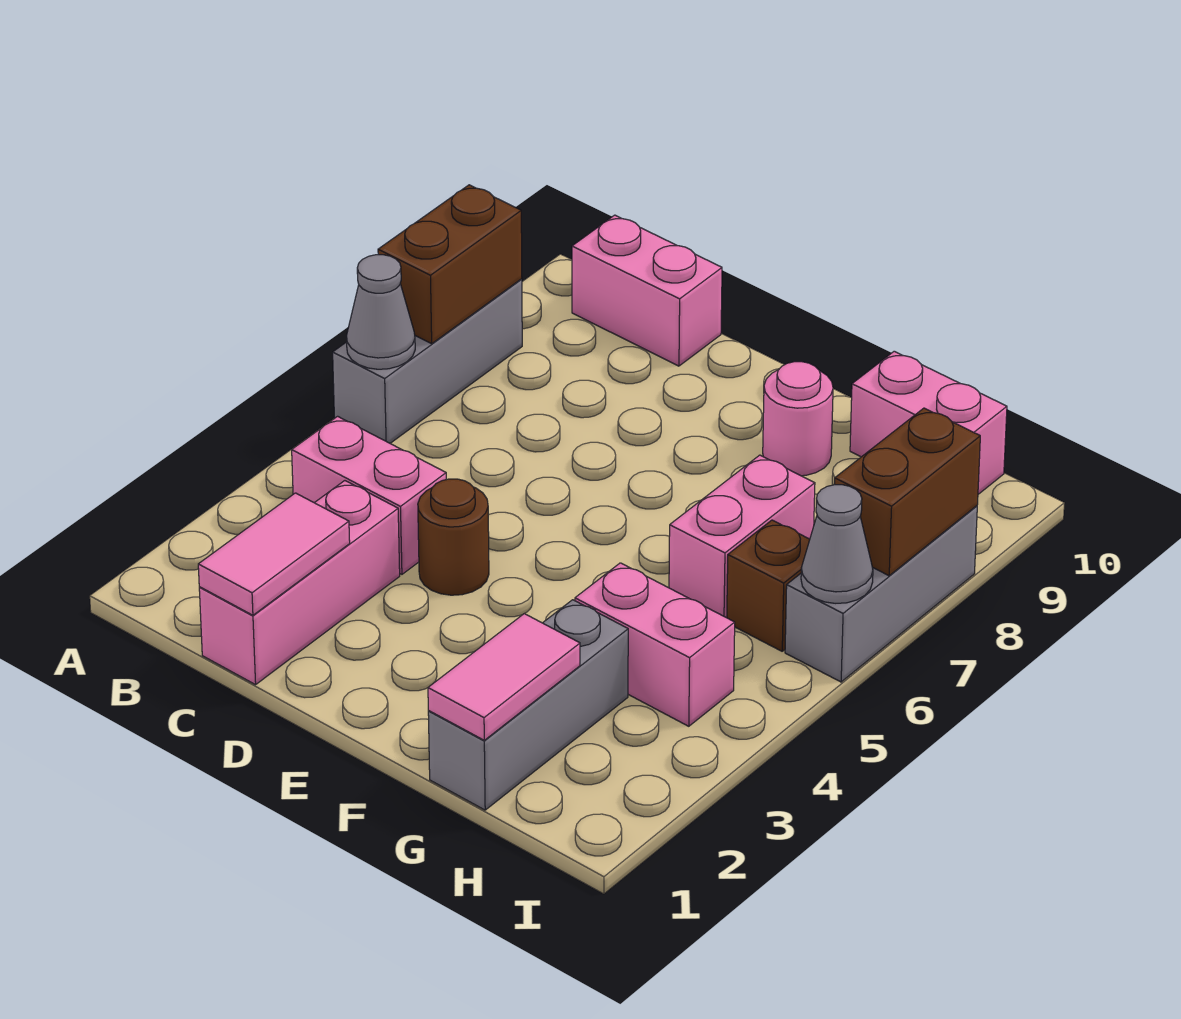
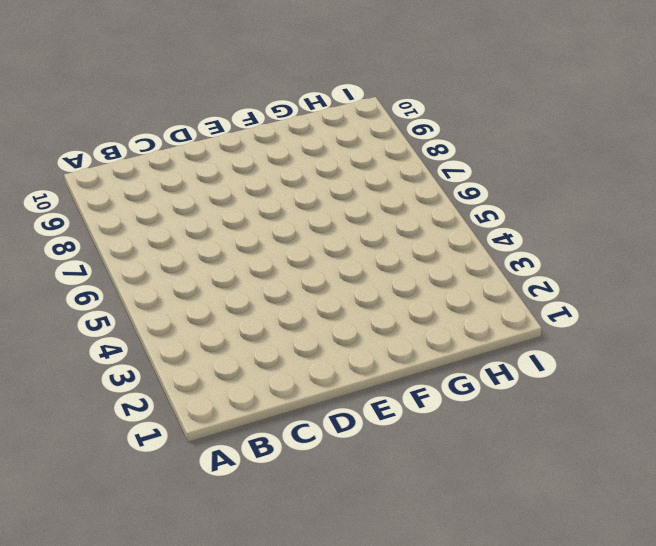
none -> grey brick A6:A8 level 1
none -> pink brick B4:C4 level 1
none -> pink brick B10:C10 level 1

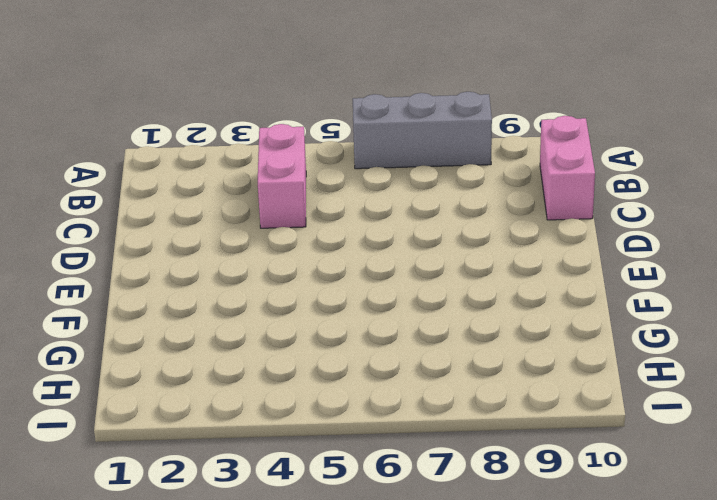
none -> pink brick C1:C3 level 1
none -> brown round brick D4 level 1
none -> pink round brick F9 level 1

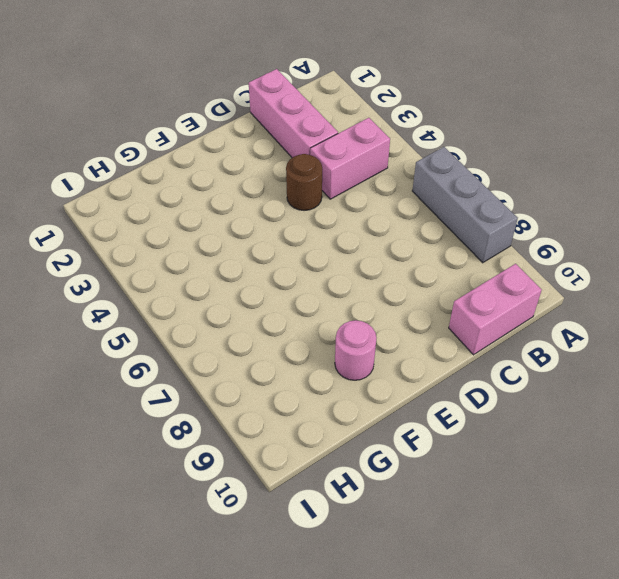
none -> grey brick G1:G3 level 1
none -> pink brick G4:H4 level 1
none -> pink brick G6:G7 level 1

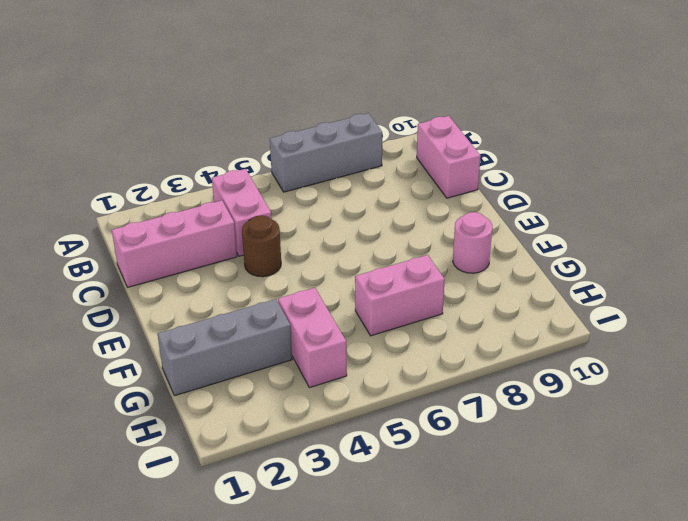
none -> pink brick G10:H10 level 1
none -> brown brick H6 level 1
none -> grey brick I6:I8 level 1

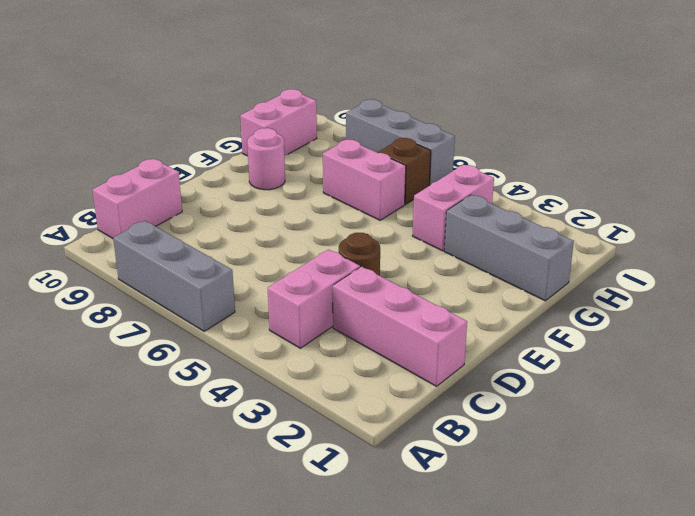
none -> grey cone A6 level 2
none -> brown brick A7:A8 level 2
none -> pink tile C1:C2 level 2

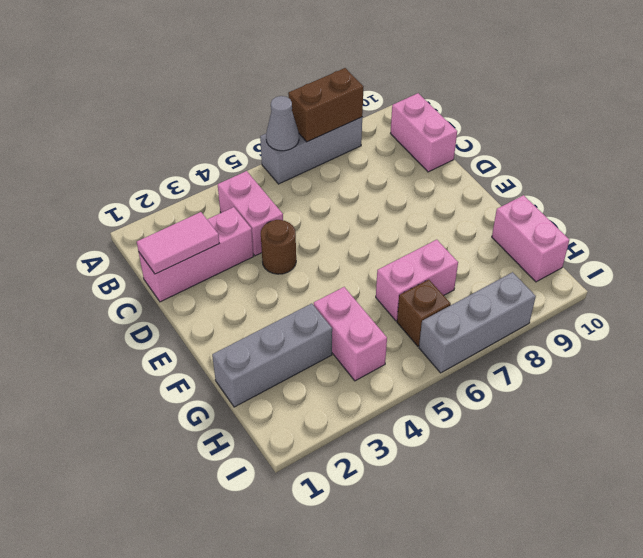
none -> pink round brick F9 level 1
none -> pink tile G1:G2 level 2
none -> grey cone I6 level 2

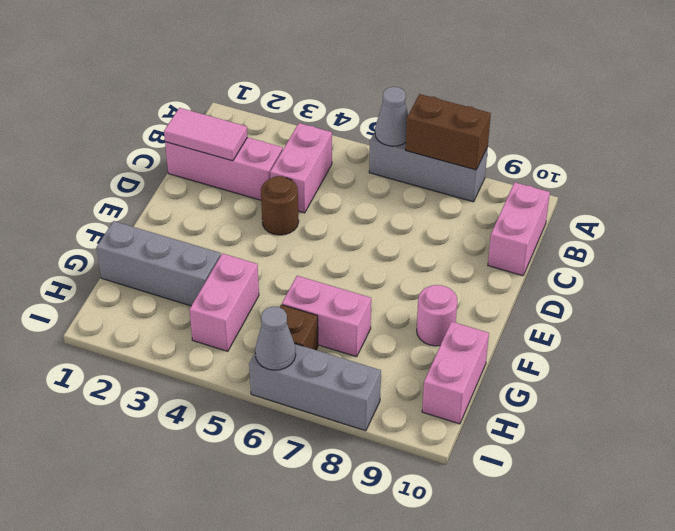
none -> pink tile G1:G2 level 2
none -> brown brick I7:I8 level 2

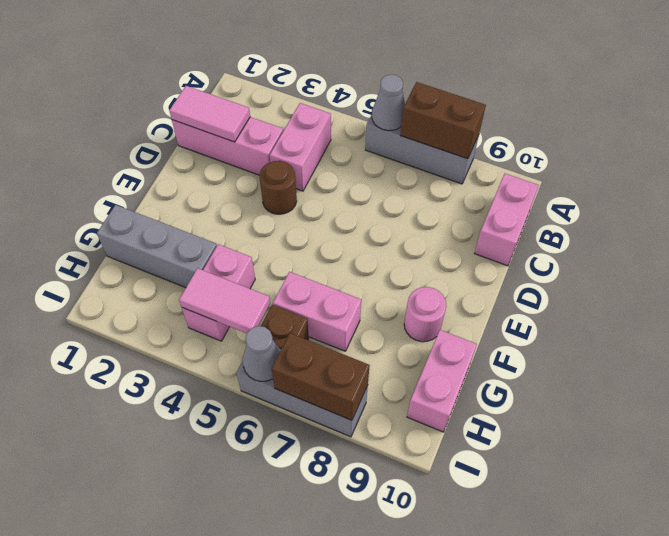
pink tile H4:H5 level 2 -> pink tile G1:G2 level 2

